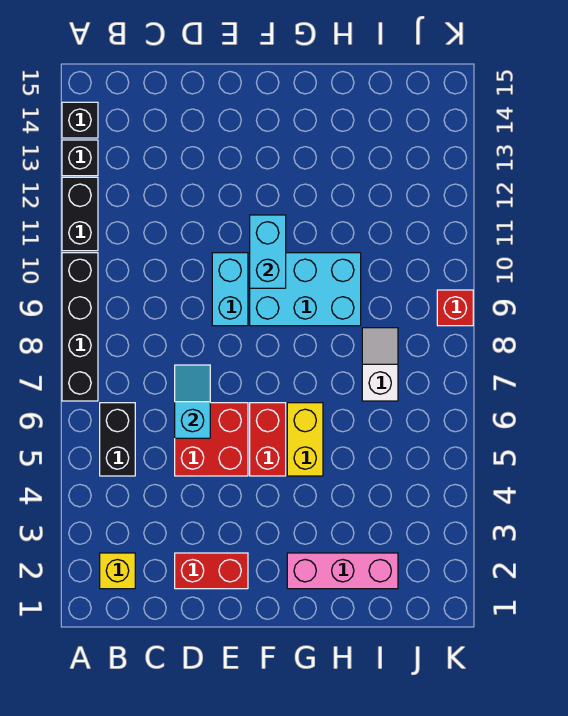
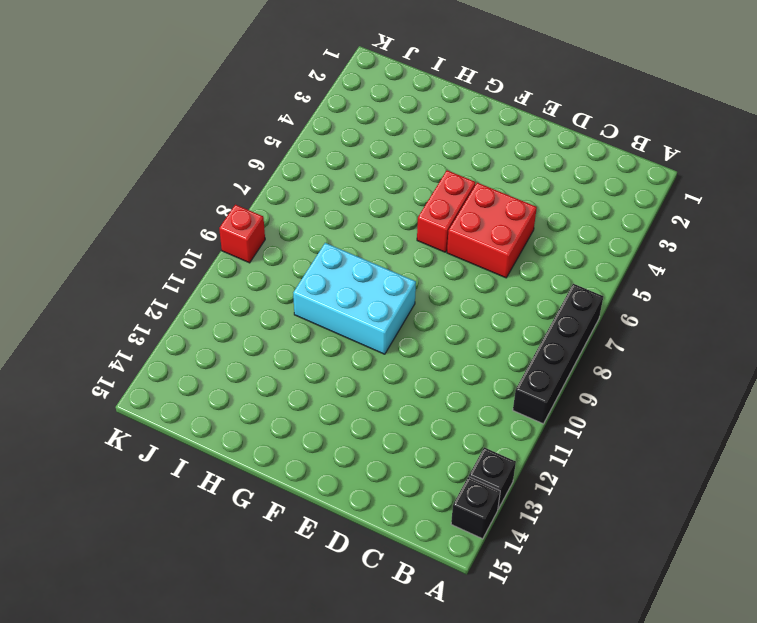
none -> black brick A11:A12 level 1
none -> yellow brick B2 level 1
none -> black brick B5:B6 level 1

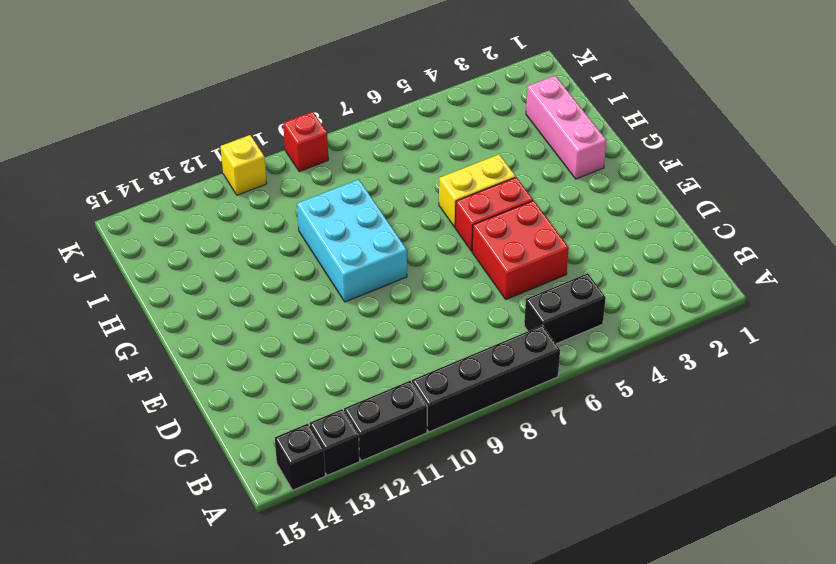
yellow brick K11 level 1 -> yellow brick B2 level 1
none -> red brick D2:E2 level 1
none -> cyan brick E9:E10 level 1
none -> white slope I7:I8 level 1 top 7

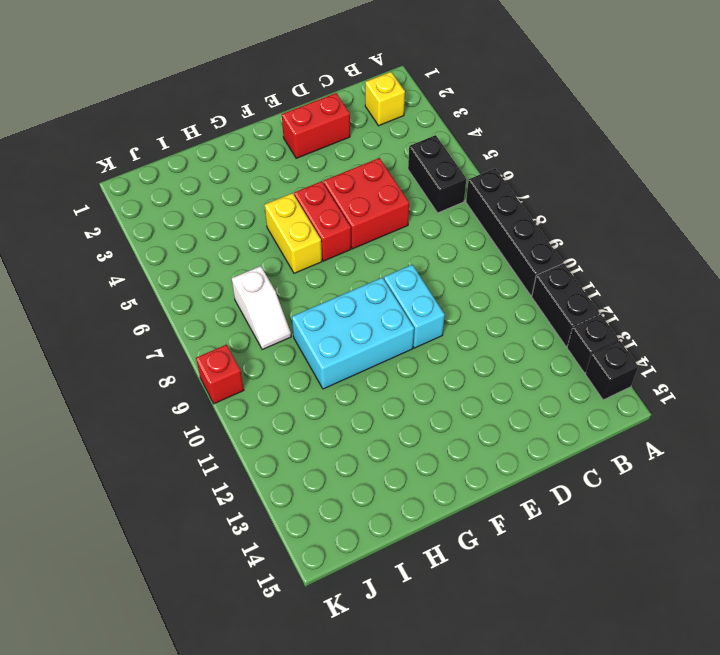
none -> pink brick G2:I2 level 1
none -> cyan slope D6:D7 level 2 top 6
none -> cyan brick F10:F11 level 2

